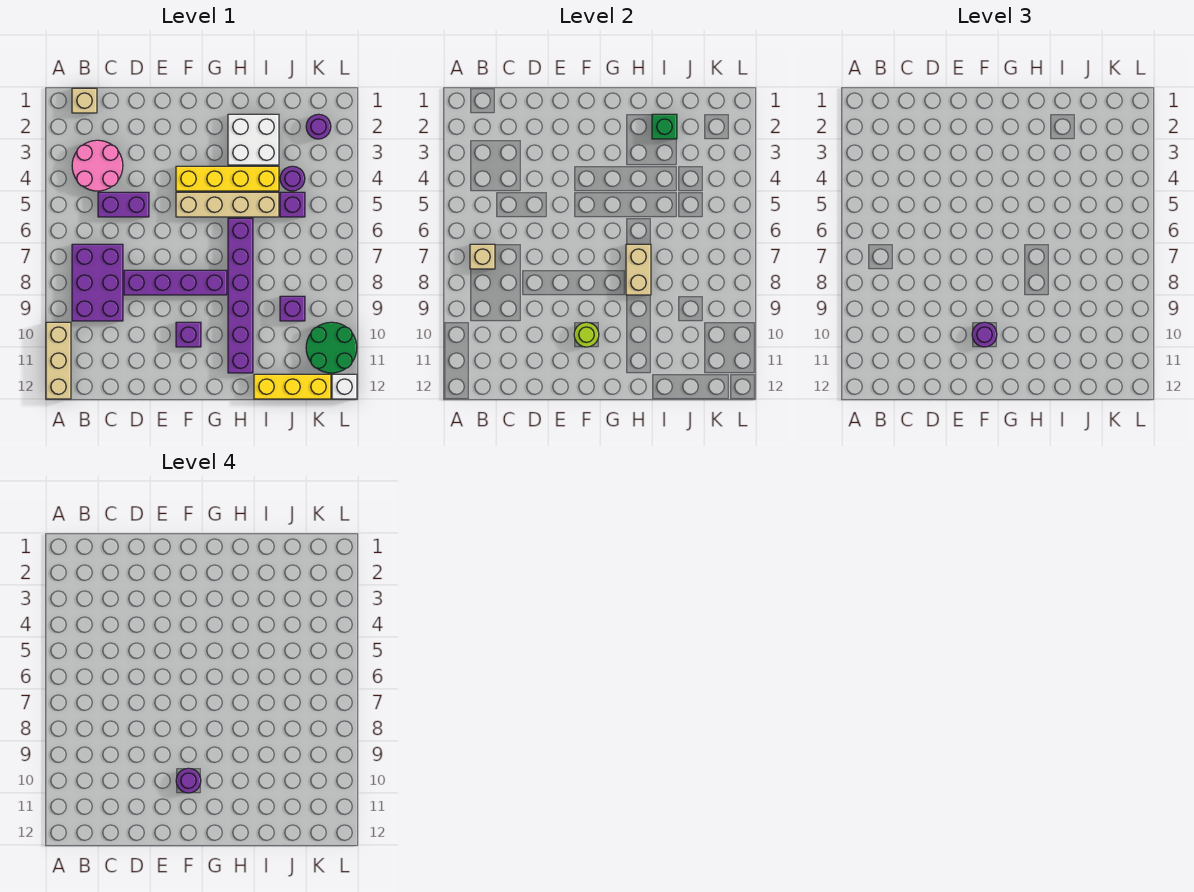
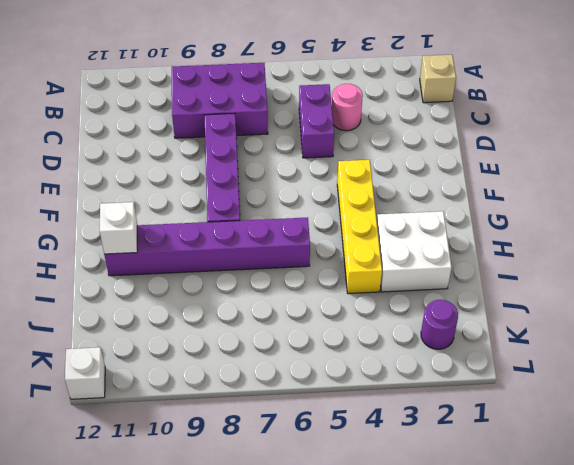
pink round brick C4 level 1 -> pink round brick B3:C4 level 1
white brick H11 level 2 -> none
none -> tan brick A10:A12 level 1
none -> tan brick F5:I5 level 1
none -> purple brick F10 level 1

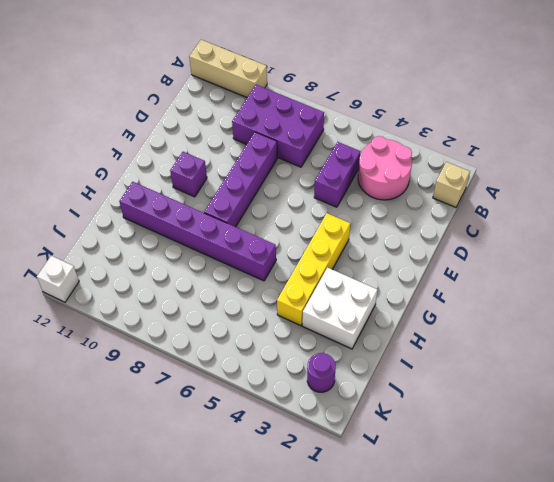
none -> tan brick F5:I5 level 1
none -> yellow brick I12:K12 level 1
none -> purple round brick J4 level 1

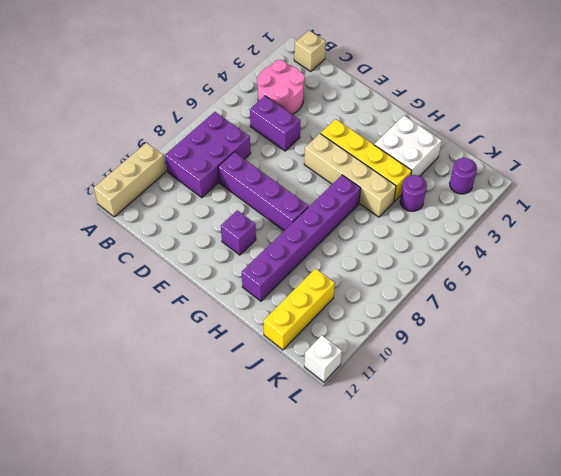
yellow brick J10:J12 level 1 -> yellow brick I12:K12 level 1
none -> purple brick J5 level 1
none -> purple brick J9 level 1
none -> green round brick K10:L11 level 1

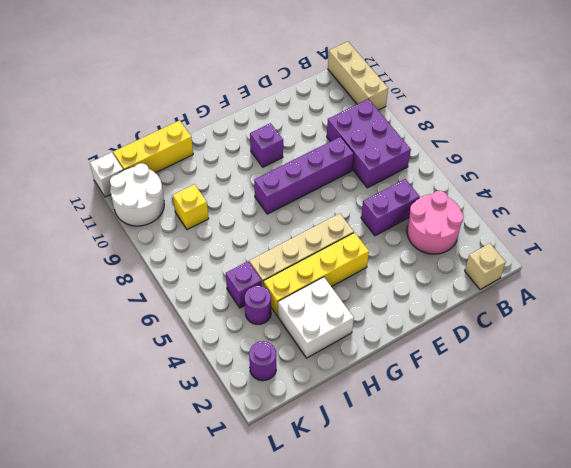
yellow brick J9 level 1 -> purple brick J9 level 1
white round brick K10:L11 level 1 -> green round brick K10:L11 level 1
none -> purple brick H6:H11 level 1
none -> tan brick B7 level 2
none -> lime round brick F10 level 2

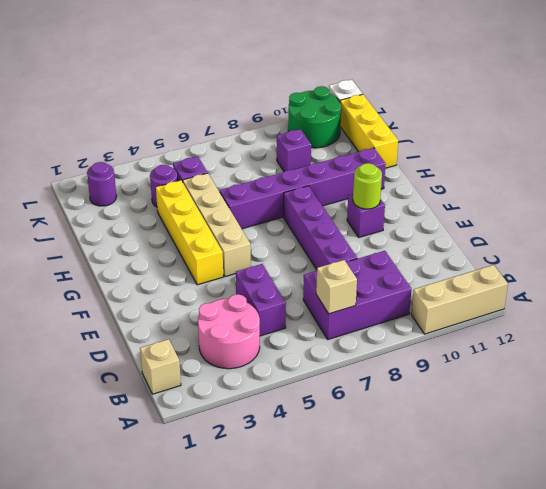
none -> white brick H2:I3 level 1
none -> tan brick H7:H8 level 2
none -> green brick I2 level 2

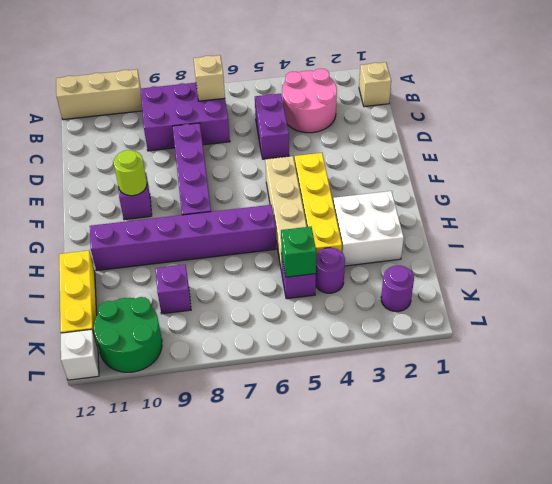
green brick J5 level 2 -> green brick I2 level 2
none -> tan brick H7:H8 level 2
none -> purple round brick F10 level 3
none -> purple round brick F10 level 4

